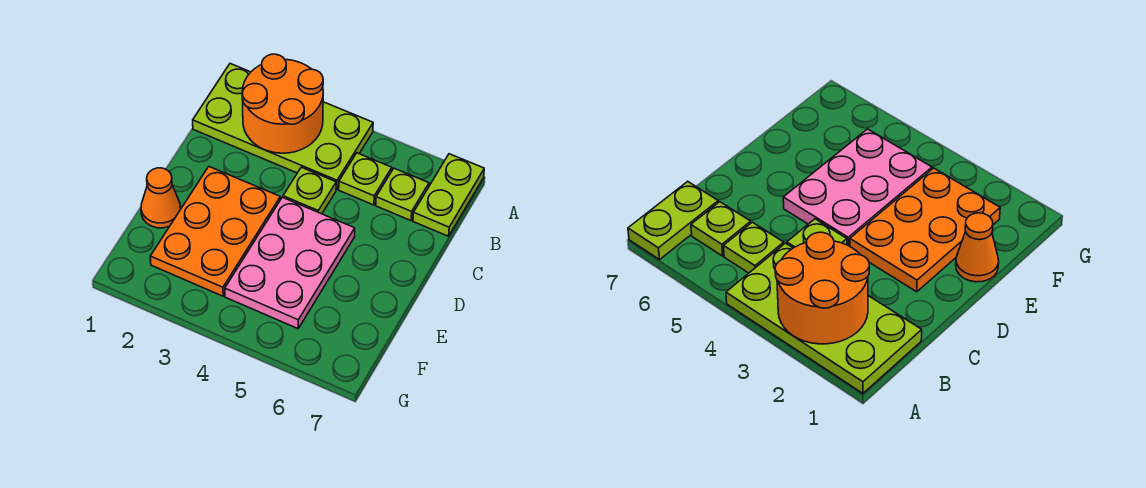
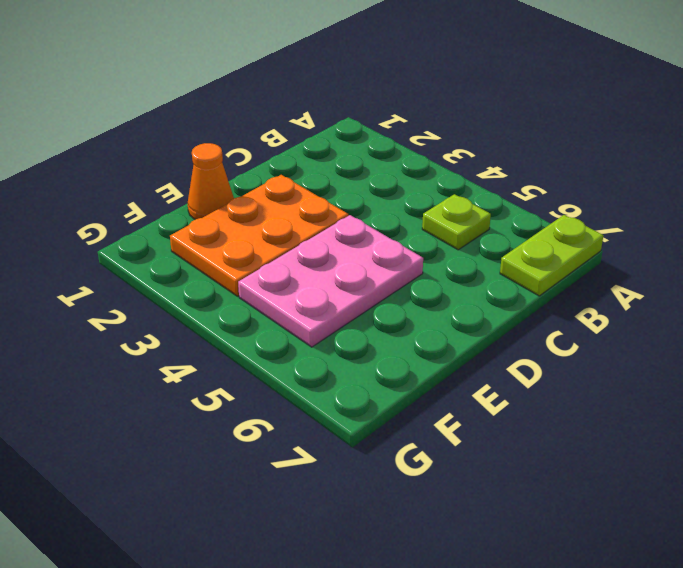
none -> lime plate A1:B4 level 1
none -> lime plate B6 level 1

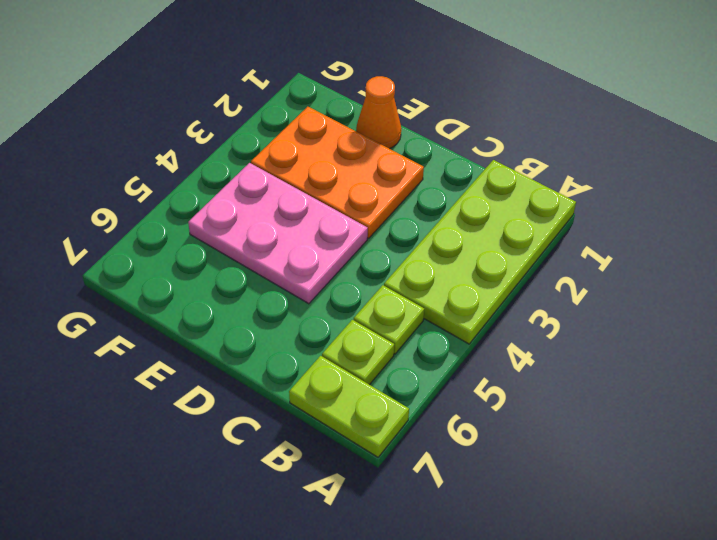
none -> lime plate C4 level 1
none -> orange round brick A2:B3 level 2

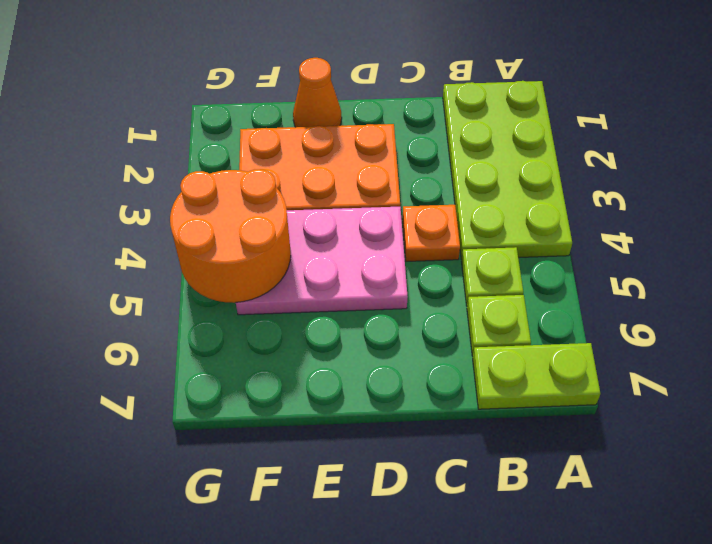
orange plate C4 level 1 -> lime plate C4 level 1
orange round brick F4:G5 level 2 -> orange round brick A2:B3 level 2

